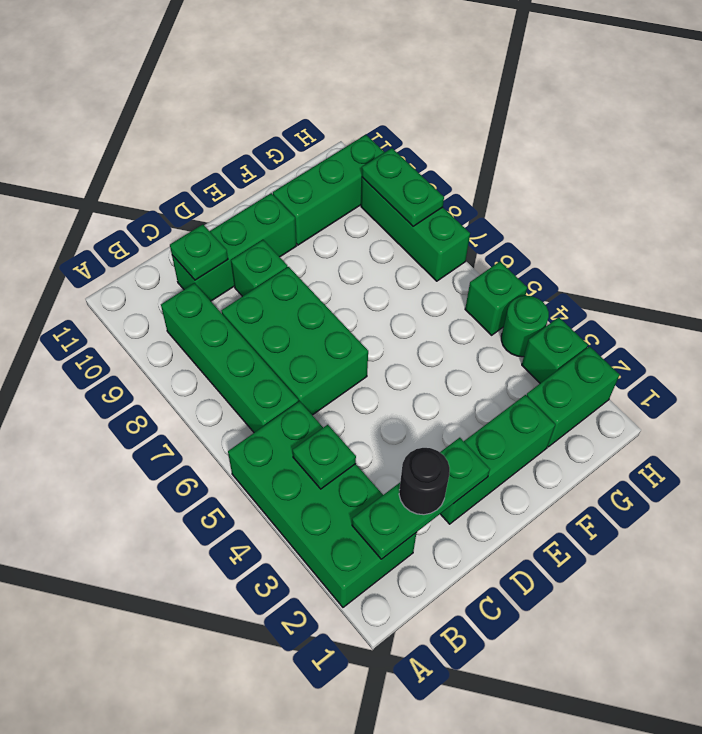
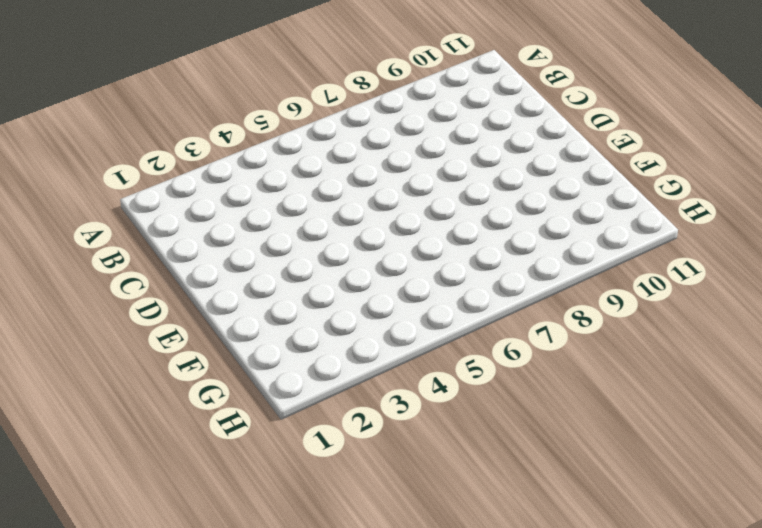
none -> green brick A2:B5 level 1
none -> green brick B6:B9 level 1
none -> green brick C6:D8 level 1

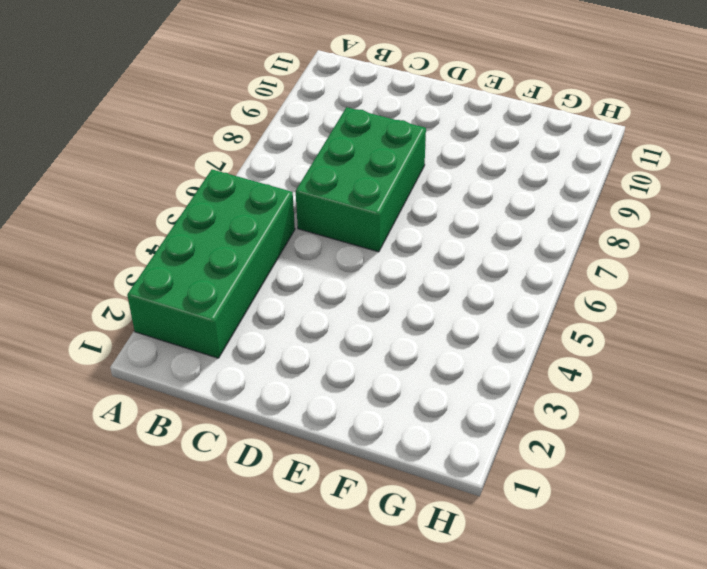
none -> green brick B6:B9 level 1
none -> green brick C10:E10 level 1
none -> green brick D2:F2 level 1

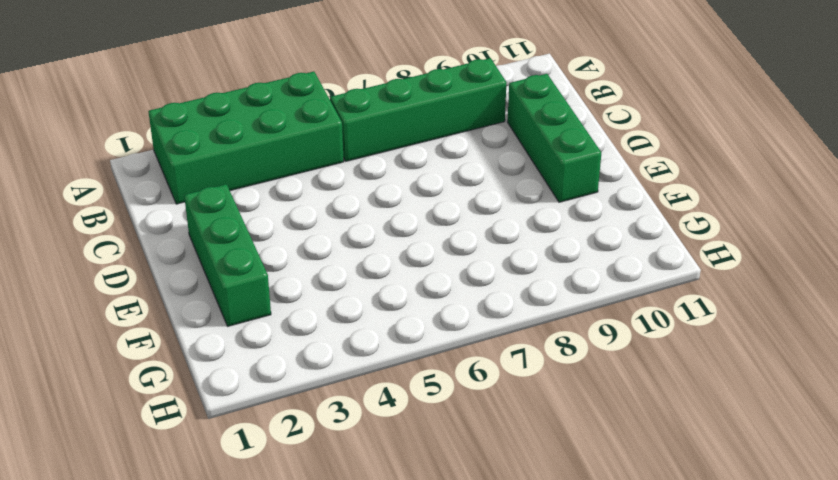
none -> green brick C6:D8 level 1
none -> green brick D9 level 1
none -> green brick F10:H10 level 1

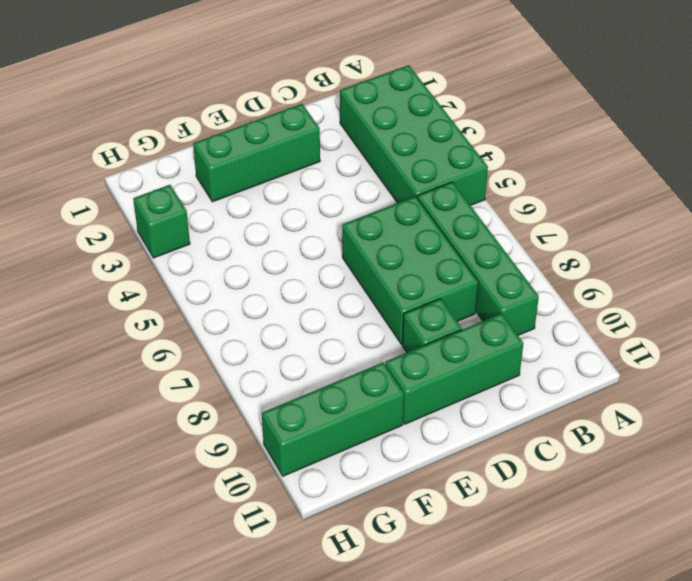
none -> green brick G2:H2 level 1
none -> green round brick H4 level 1
none -> green brick H5 level 1

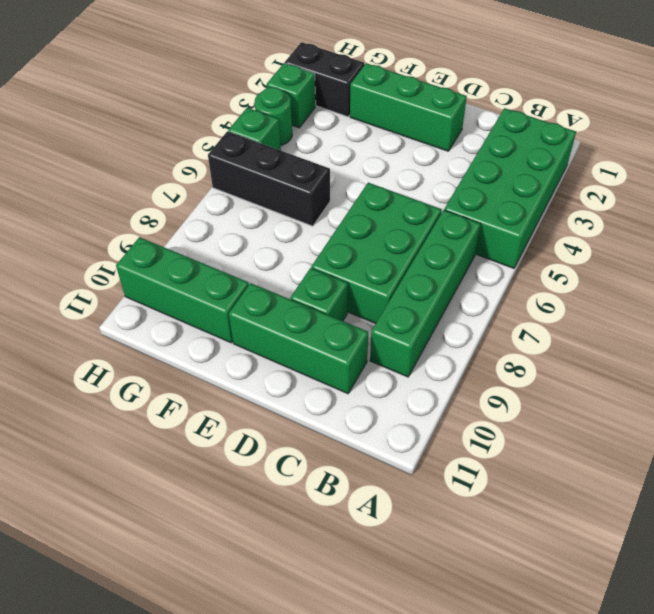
black brick F6:H6 level 1 -> none
black brick G2:H2 level 1 -> green brick G2:H2 level 1
none -> green brick H7:H9 level 1
none -> green plate B2:D2 level 2
none -> green plate B4 level 2

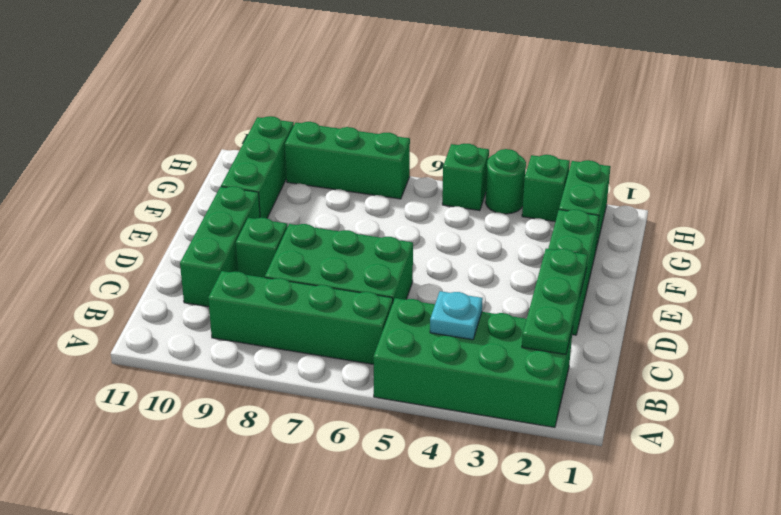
cyan plate B4 level 2 -> green plate B4 level 2
none -> green plate C10 level 2
none -> green plate H8:H9 level 2
none -> black round brick C2 level 3

